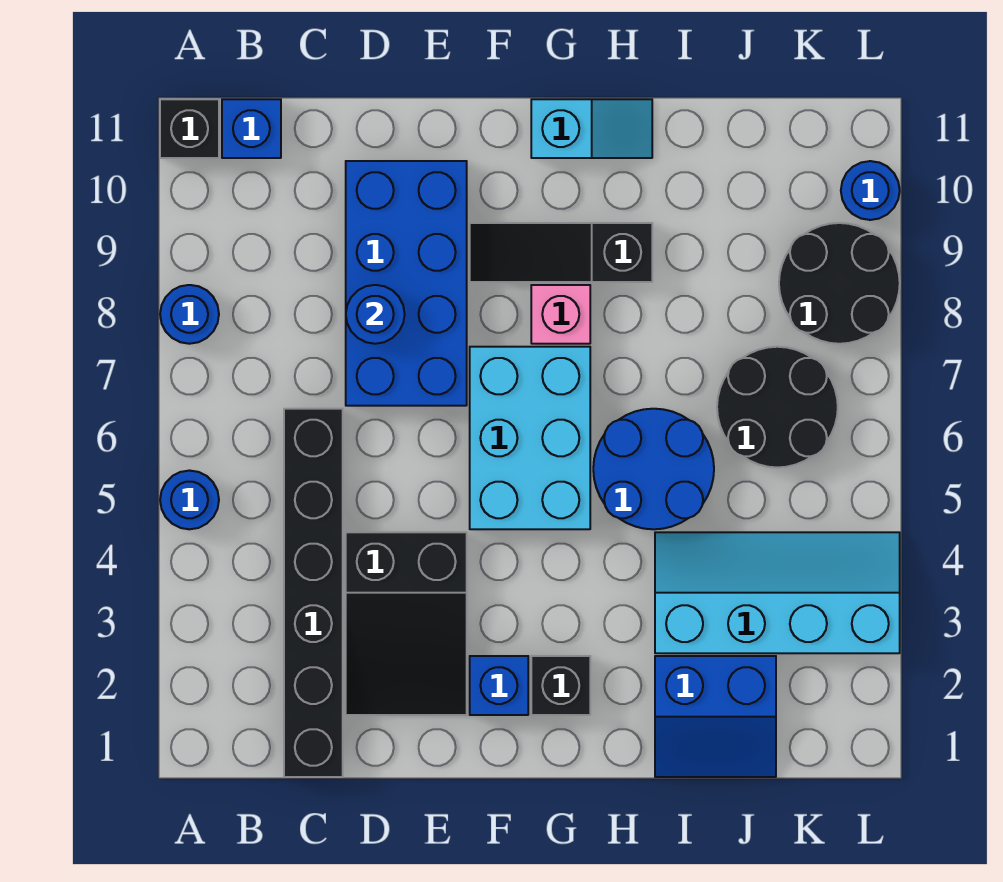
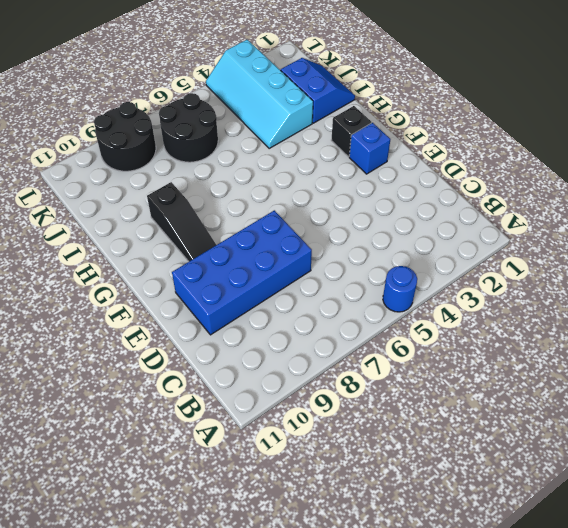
none -> blue round brick A8 level 1
none -> black brick A11 level 1
none -> blue brick B11 level 1

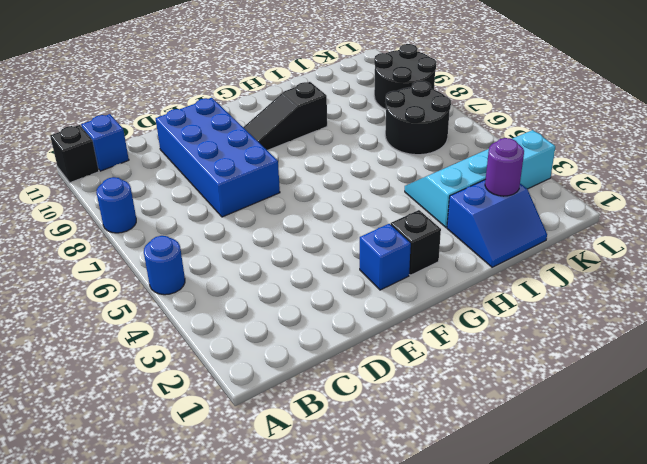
purple round brick J2 level 2 -> none
none -> black brick C1:C6 level 1
none -> black slope D2:E4 level 1 top 4
none -> cyan brick F5:G7 level 1

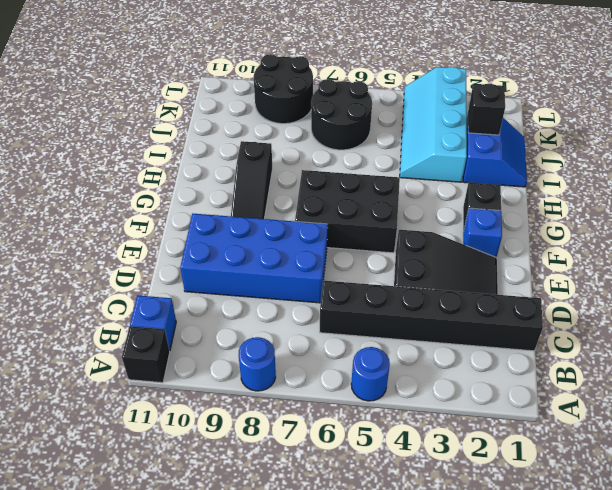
black brick F5:G7 level 1 -> cyan brick F5:G7 level 1
black brick J2 level 2 -> none
none -> pink brick G8 level 1
none -> cyan slope G11:H11 level 1 top G
none -> blue round brick H5:I6 level 1

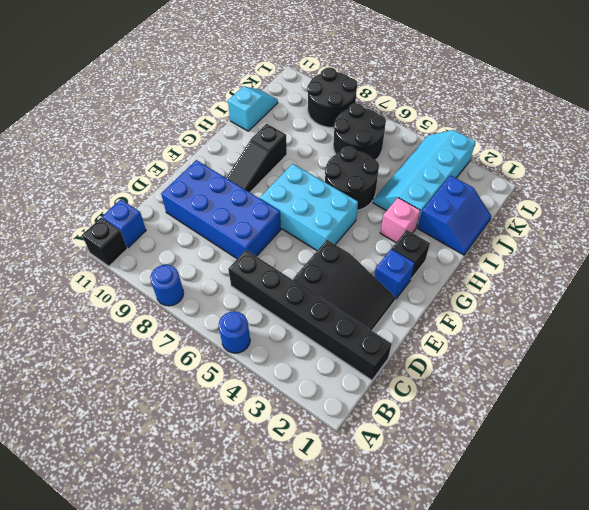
pink brick H3 level 1 -> pink brick G8 level 1
black round brick H5:I6 level 1 -> blue round brick H5:I6 level 1
cyan slope I11:J11 level 1 top I -> cyan slope G11:H11 level 1 top G
none -> blue round brick L10 level 1
none -> blue round brick D8 level 2

